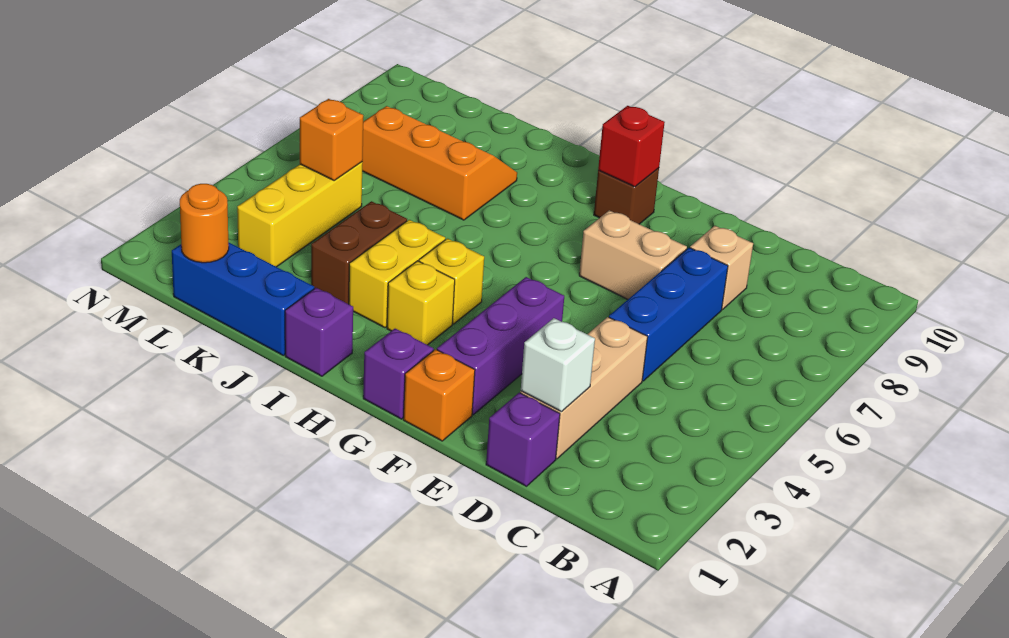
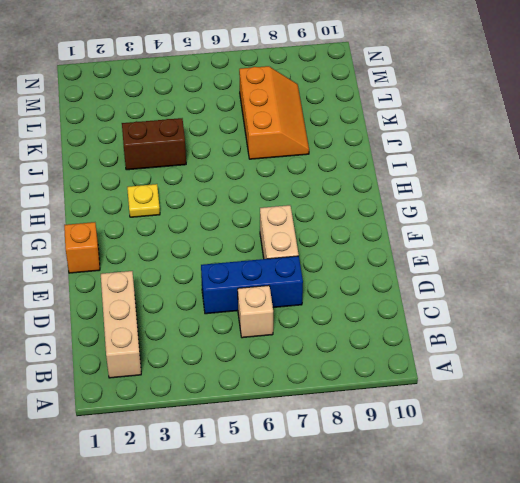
tan brick B2:D2 level 1 -> tan brick D2:D4 level 1
tan brick C6 level 1 -> tan brick D8 level 1
yellow plate H3 level 1 -> yellow brick H3 level 1
none -> purple brick D1 level 1
none -> purple brick F2:F4 level 1
none -> purple brick G1 level 1

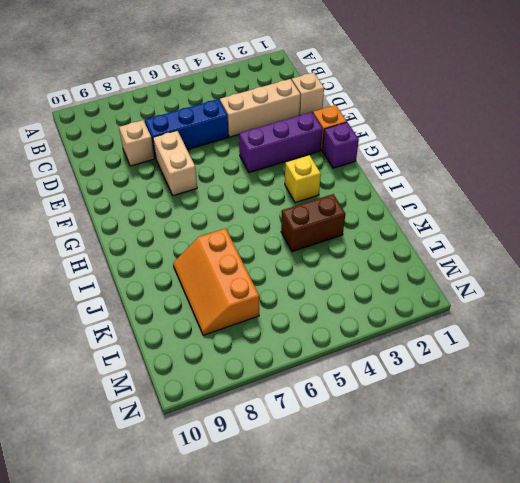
tan brick D1 level 1 -> purple brick D1 level 1
none -> brown brick G9 level 1
none -> yellow brick H4 level 1
none -> purple brick I1 level 1

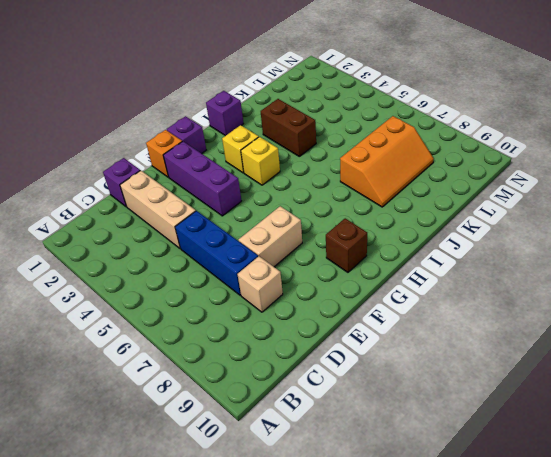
none -> yellow brick I3:I4 level 1
none -> blue brick J1:L1 level 1
none -> yellow brick L3:L5 level 1

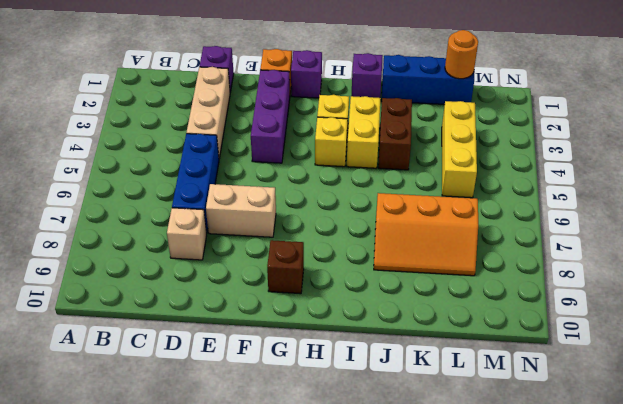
none -> white brick D2 level 2
none -> red brick G9 level 2
none -> orange brick L5 level 2

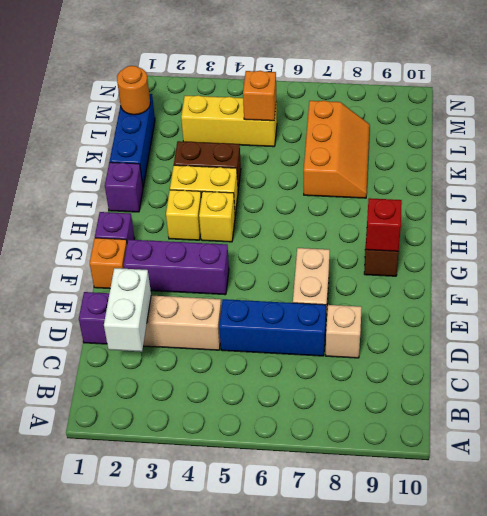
white brick C2:D2 level 2 -> white brick D2 level 2

